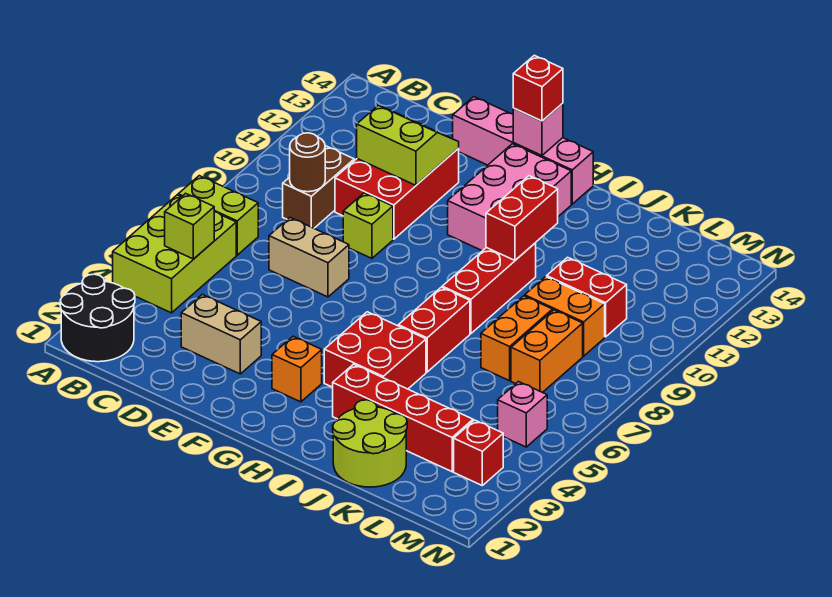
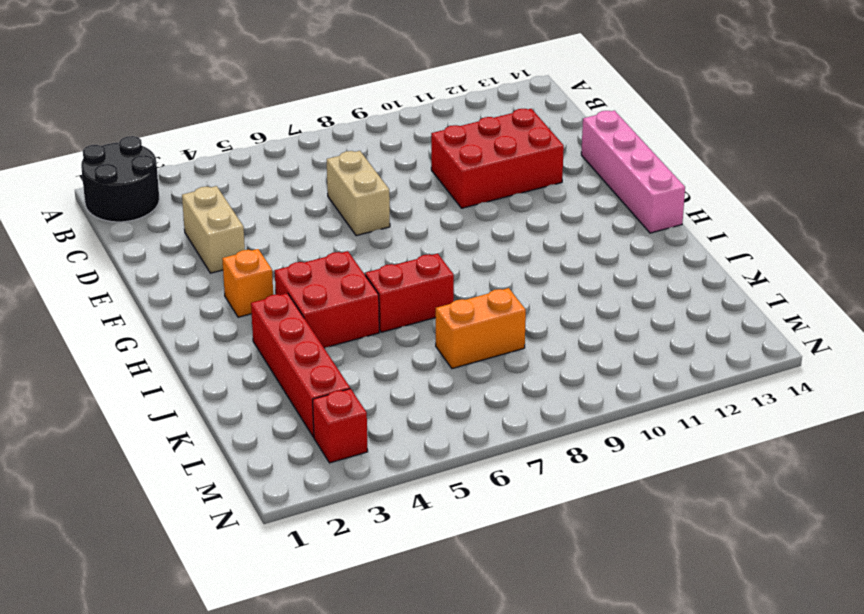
none -> lime brick A4:B6 level 1
none -> lime brick A7:B7 level 1
none -> brown brick C9:C10 level 1

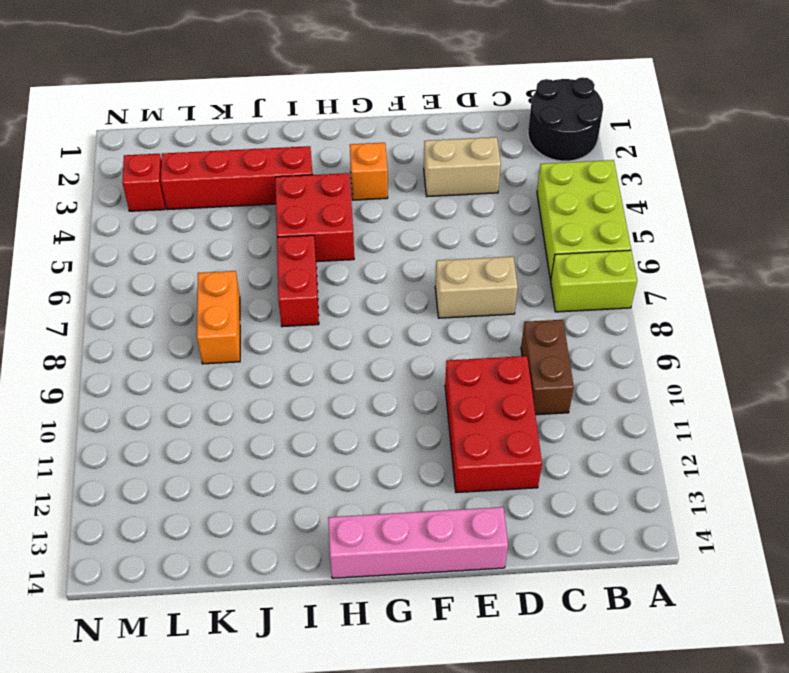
none -> lime brick E9 level 1
none -> pink brick G11:H13 level 1
none -> red brick I8:I10 level 1

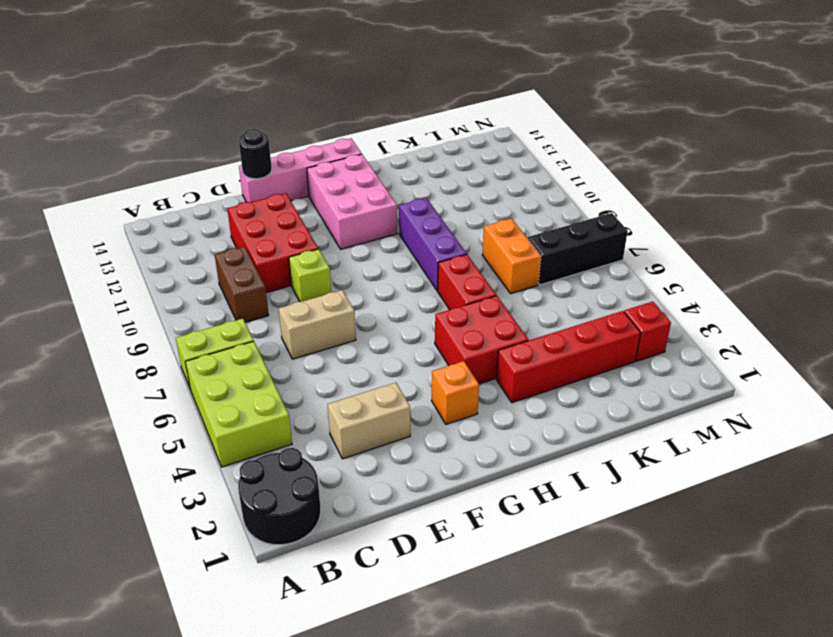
black round brick E14 level 2 -> none
purple brick I8:I10 level 1 -> red brick I8:I10 level 1
black brick L7:N7 level 1 -> orange brick L7:L8 level 1
none -> lime round brick J1:K2 level 1
none -> orange brick K9:L9 level 1
none -> red brick K10:L10 level 1

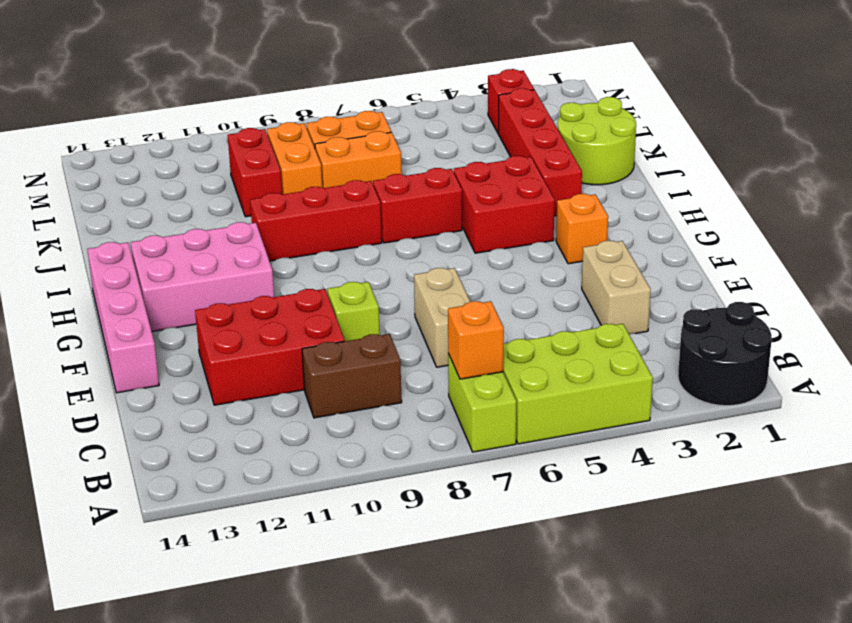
orange brick B7 level 2 -> none
none -> pink brick M5 level 1
none -> lime brick B5 level 2
none -> brown round brick C9 level 2

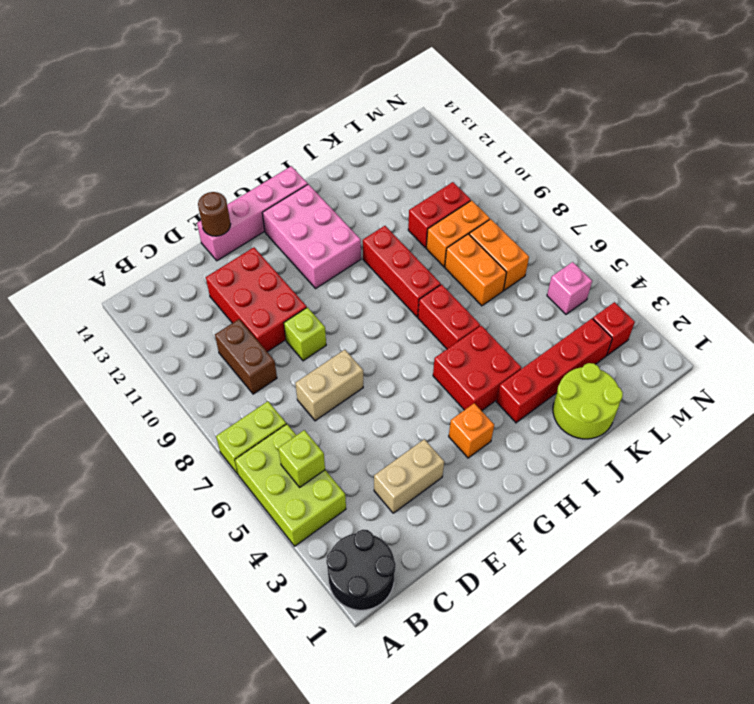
brown round brick E14 level 2 -> brown round brick C9 level 2
none -> lime slope D11:E12 level 2 top 11
none -> pink brick G14 level 2
none -> red brick I10:I11 level 2

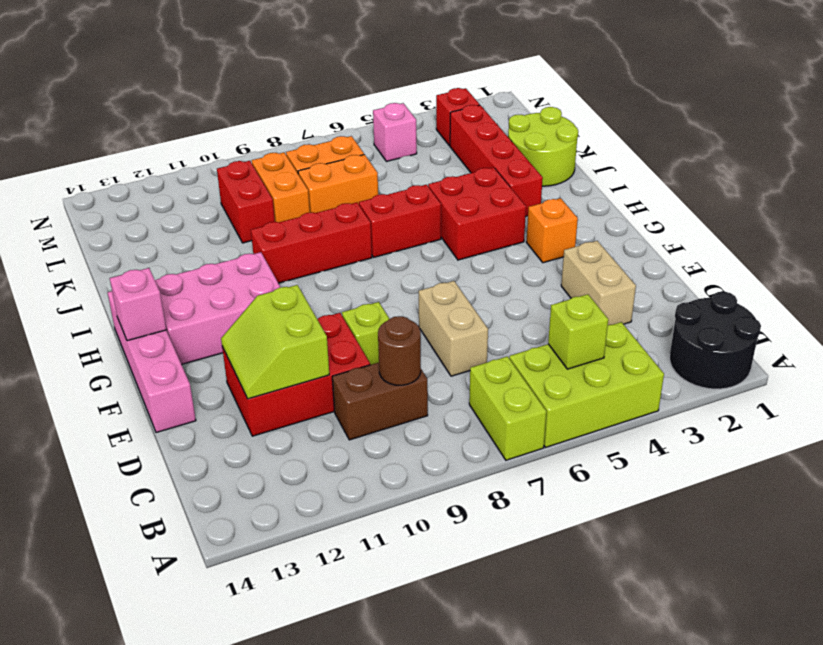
none -> red brick I10:I11 level 2
none -> red brick G14 level 3

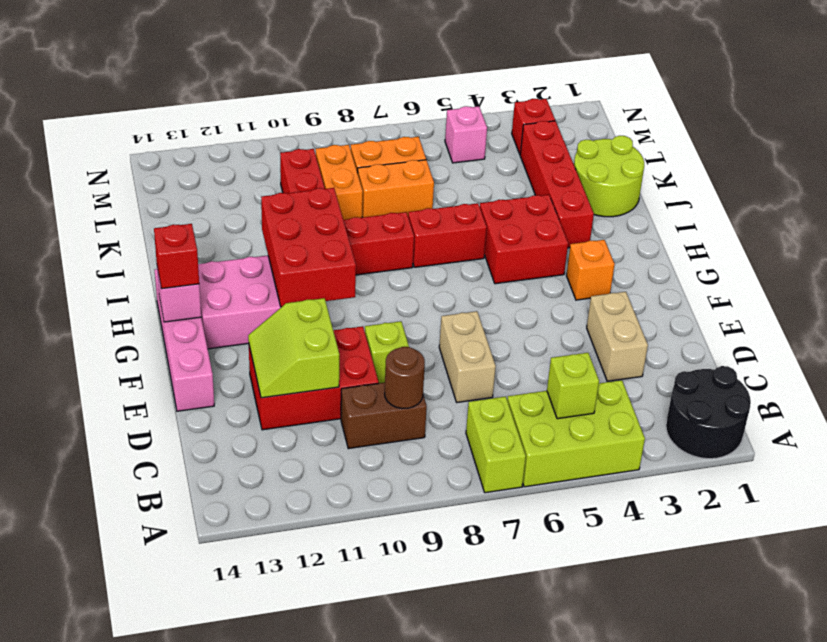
red brick G10:I11 level 2 -> red brick I10:I11 level 2

